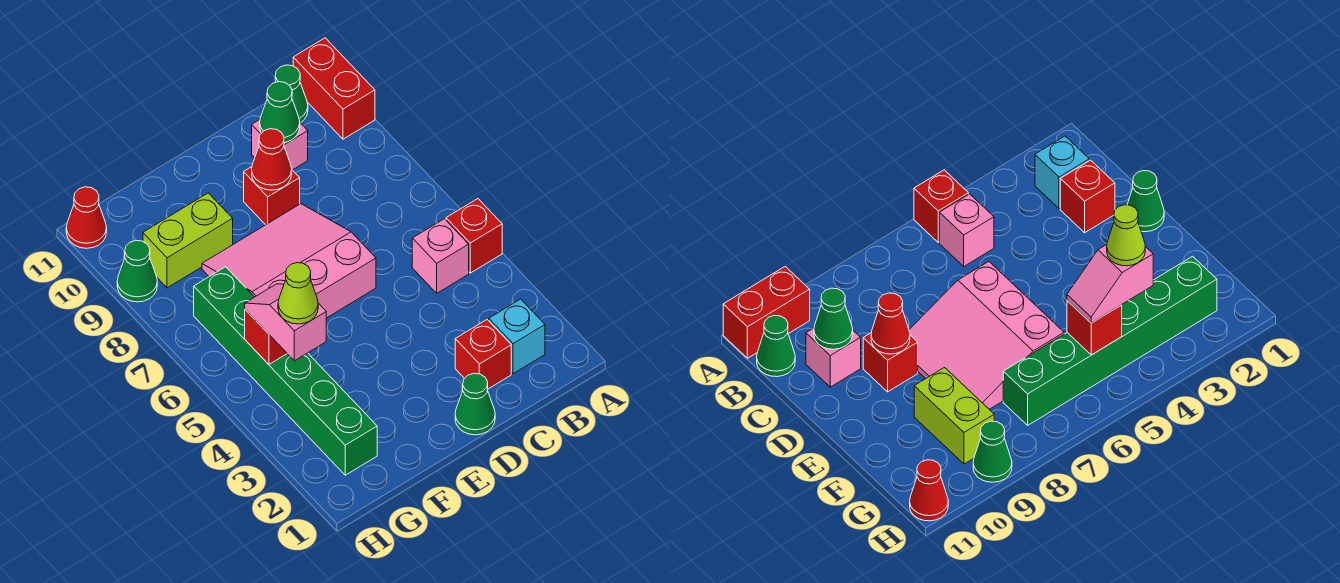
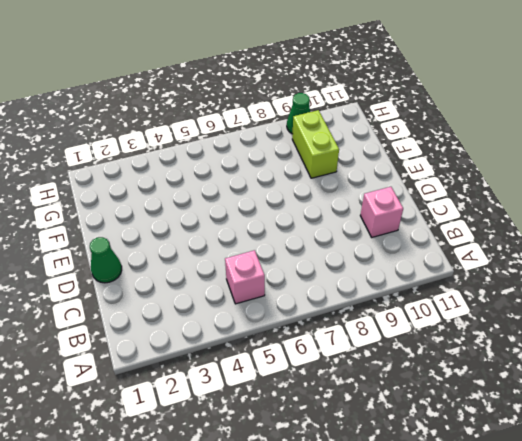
none -> red brick A5 level 1
none -> red brick A10:A11 level 1
none -> cyan brick B2 level 1

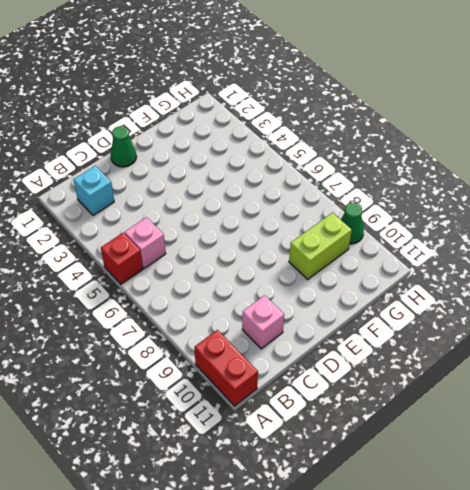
none -> green cone B11 level 1
none -> red brick C2 level 1
none -> pink slope D6:F8 level 1 top 6

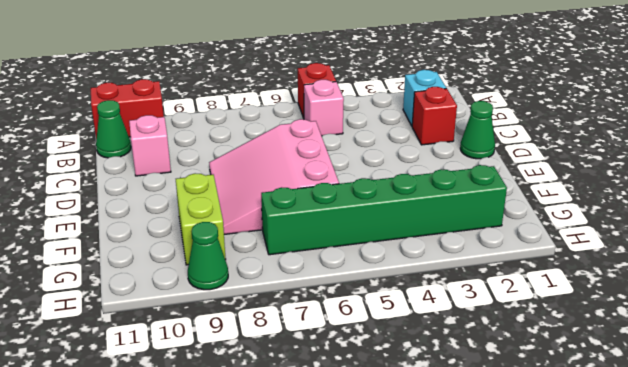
none -> red brick D9 level 1
none -> red cone H11 level 1
none -> green cone C10 level 2

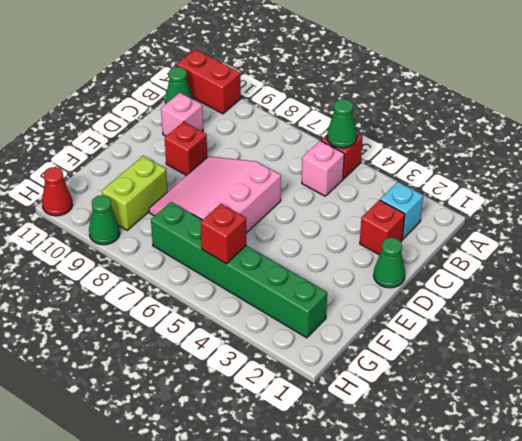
green cone A5 level 2 -> green cone C10 level 2
none -> red cone D9 level 2
none -> pink slope G4:G5 level 3 top 4
none -> lime cone G4 level 4

